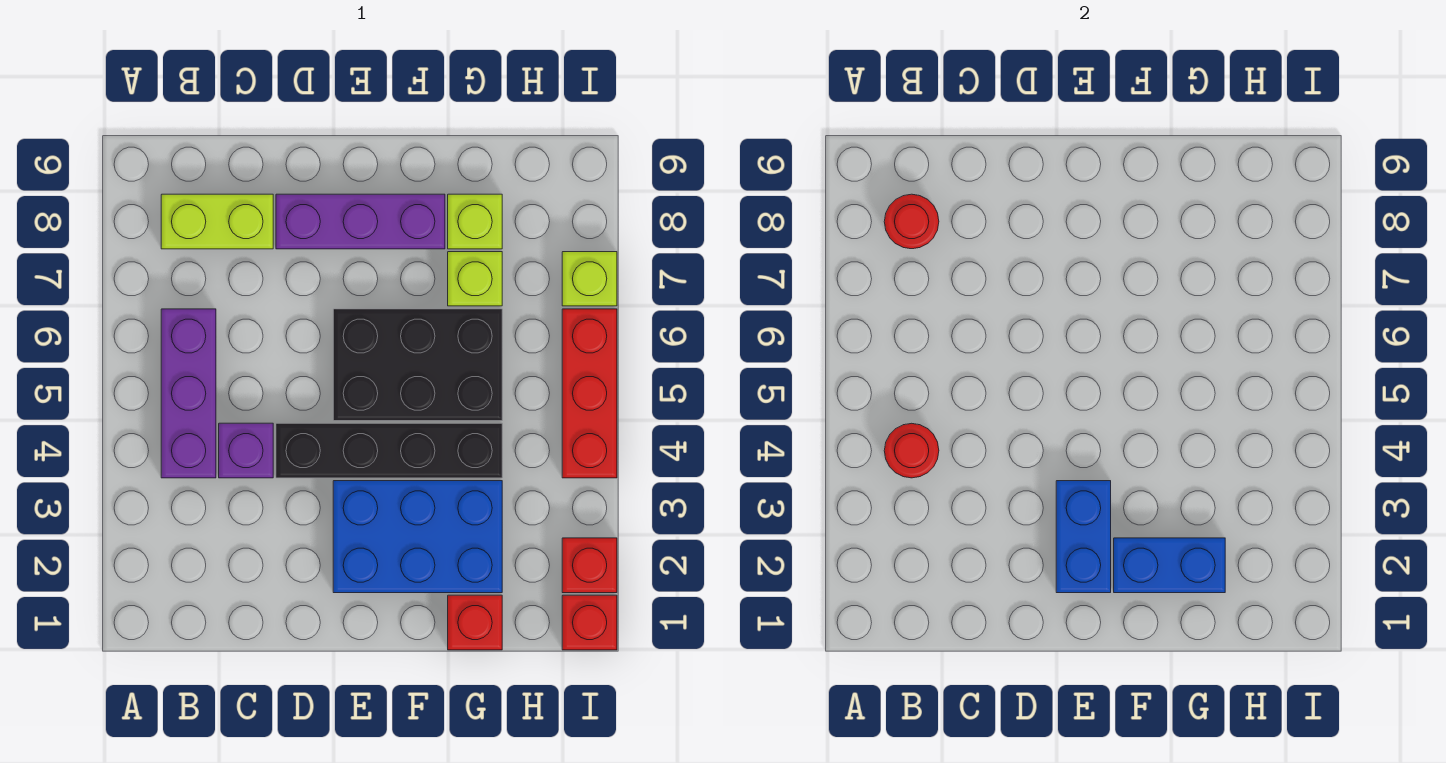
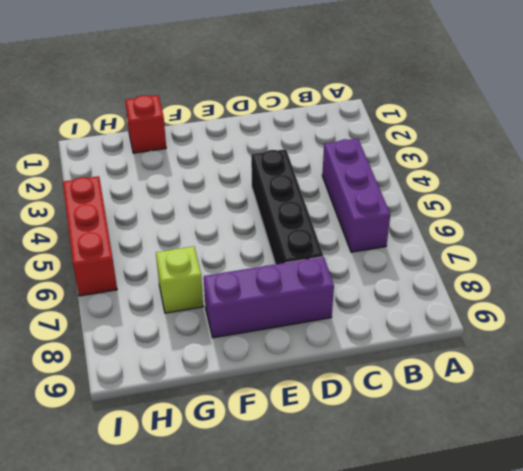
black brick D4:D7 level 1 -> black brick D4:G4 level 1
none -> lime brick B8:C8 level 1
none -> purple brick C4 level 1
none -> blue brick E2:G3 level 1

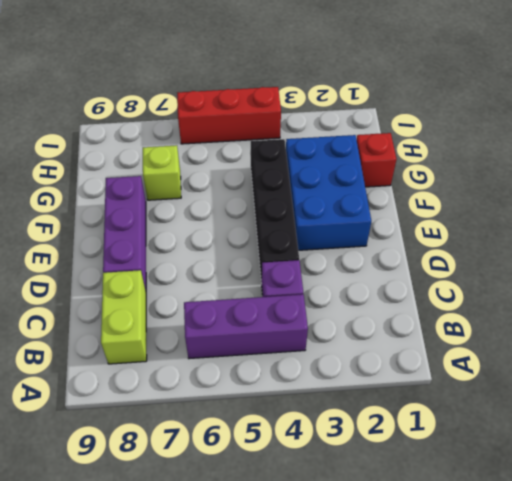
none -> black brick E5:G6 level 1
none -> lime brick G8 level 1
none -> red brick I1 level 1

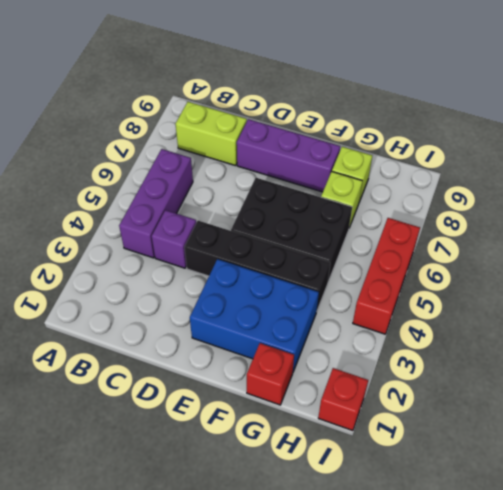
none -> red brick I2 level 1
none -> lime brick I7 level 1
none -> red round brick B4 level 2

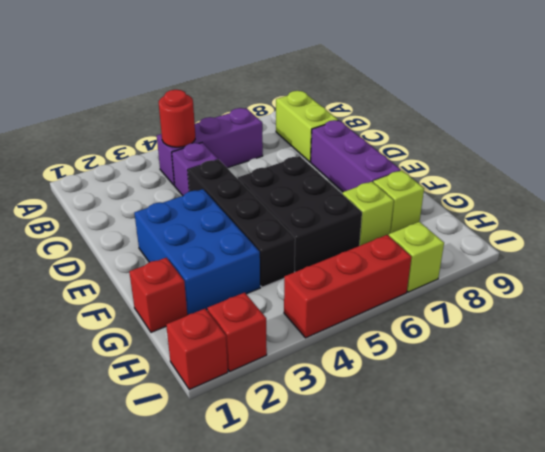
none -> red round brick B8 level 2
none -> blue brick E2:E3 level 2
none -> blue brick F2:G2 level 2

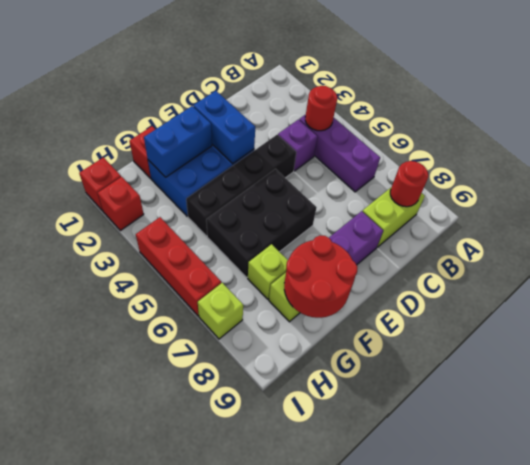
red round brick F8:G9 level 2 -> none

